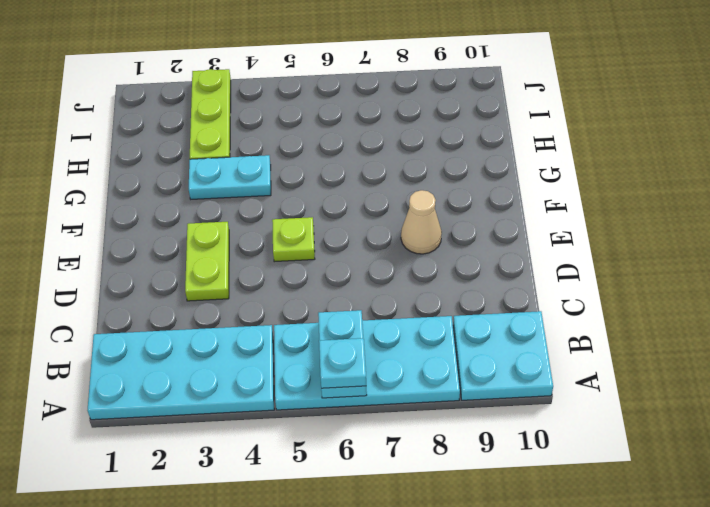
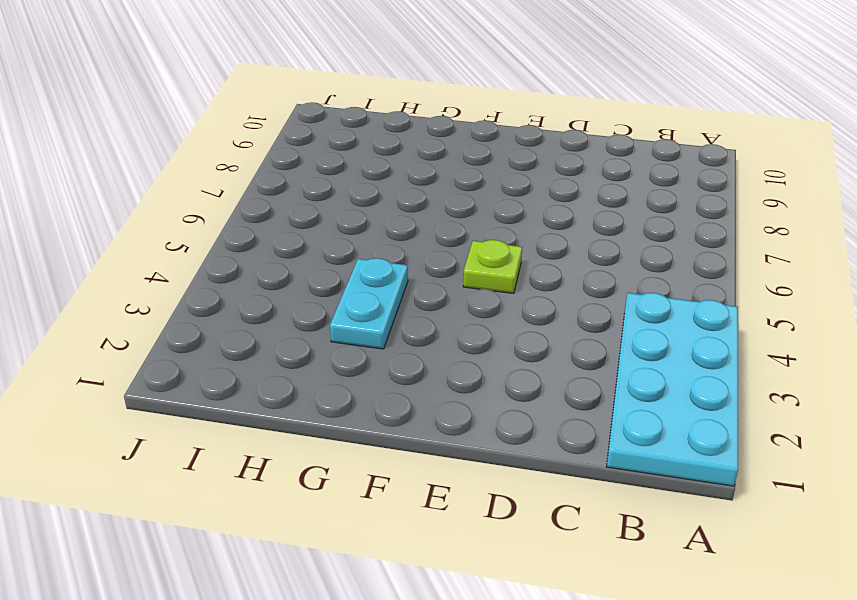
none -> cyan plate A5:B8 level 1
none -> cyan plate A9:B10 level 1

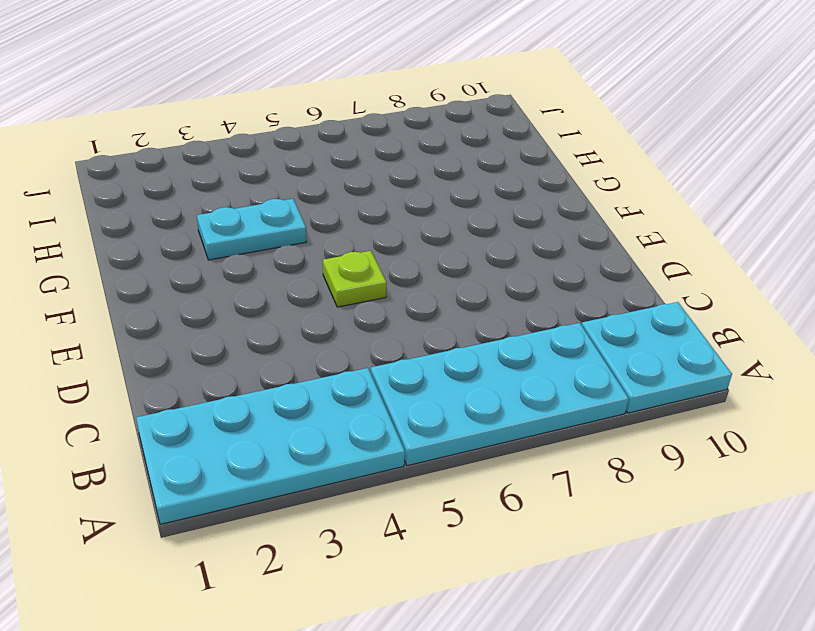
none -> lime plate D3:E3 level 1
none -> tan cone E8 level 1

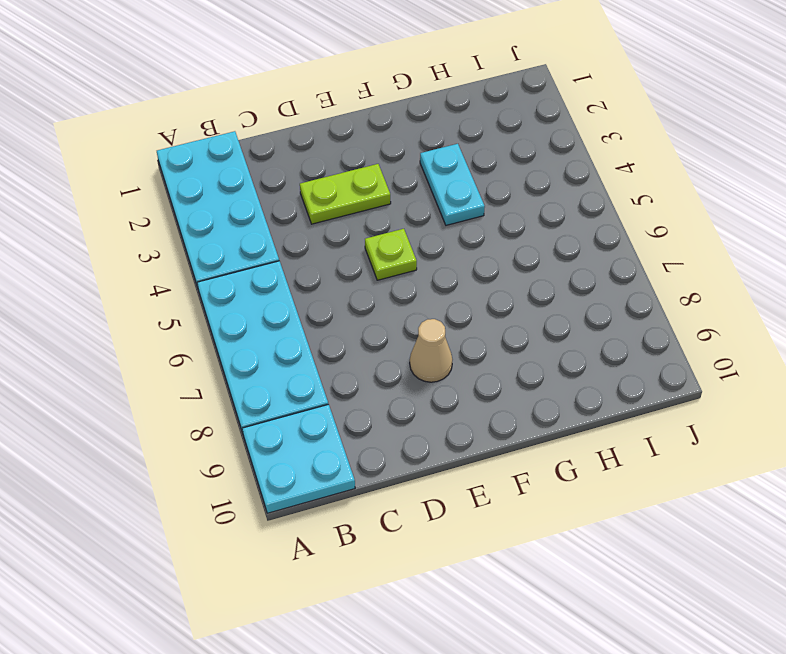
none -> lime plate H3:J3 level 1
none -> cyan plate A6:B6 level 2

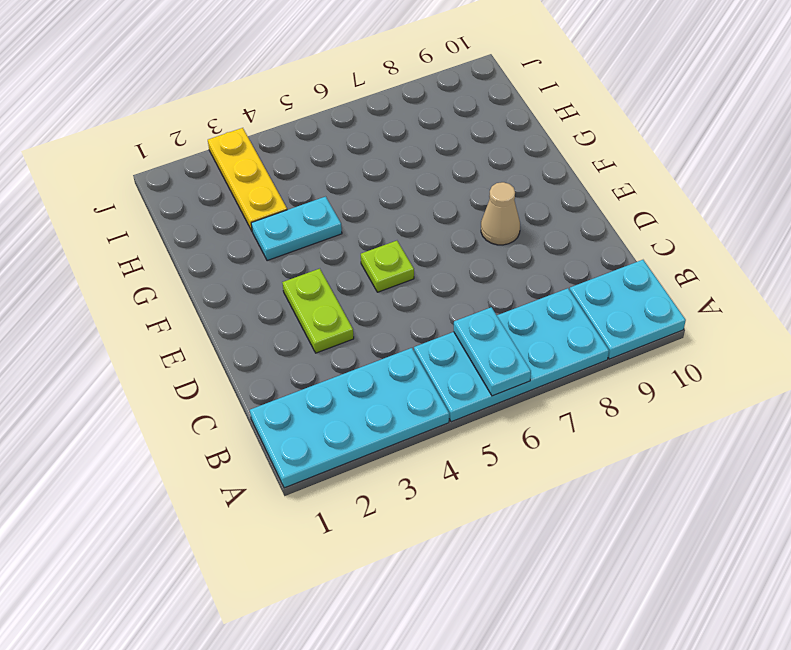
yellow plate H3:J3 level 1 -> lime plate H3:J3 level 1
none -> cyan plate A6 level 3

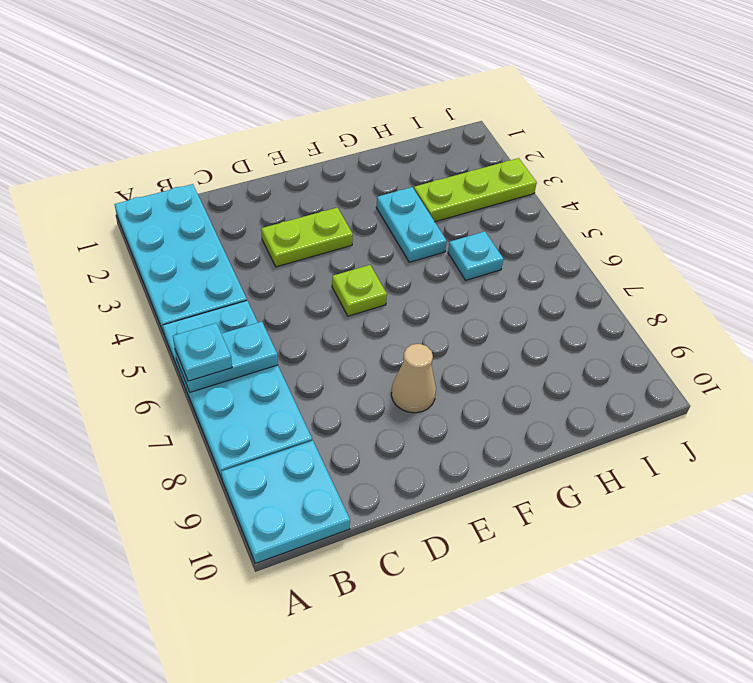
cyan plate H5 level 1 -> none

